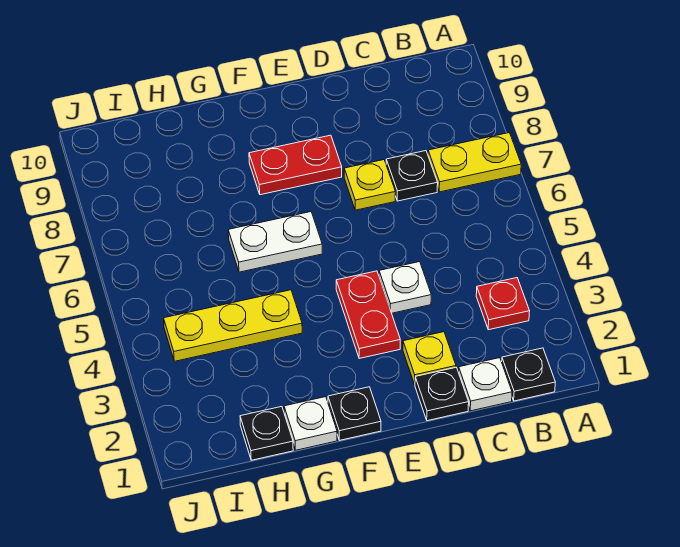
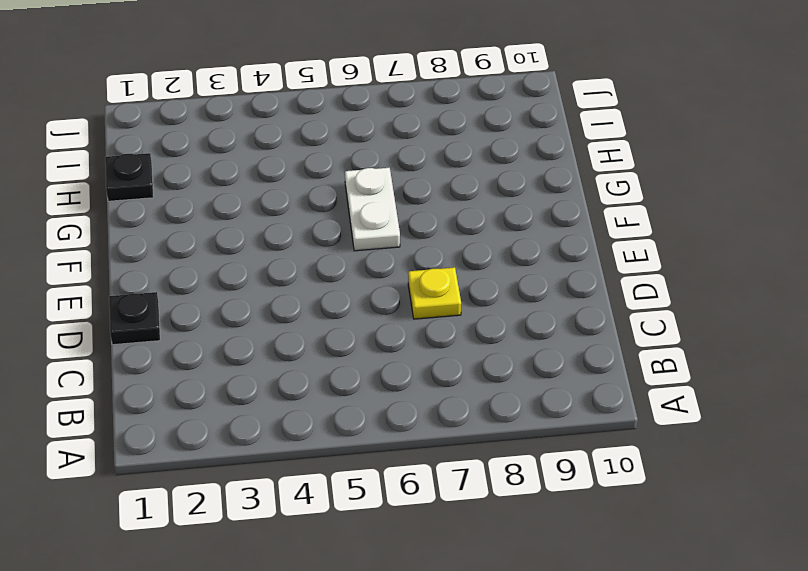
none -> yellow plate A7:B7 level 1
none -> black plate B1 level 1
none -> red plate B3 level 1

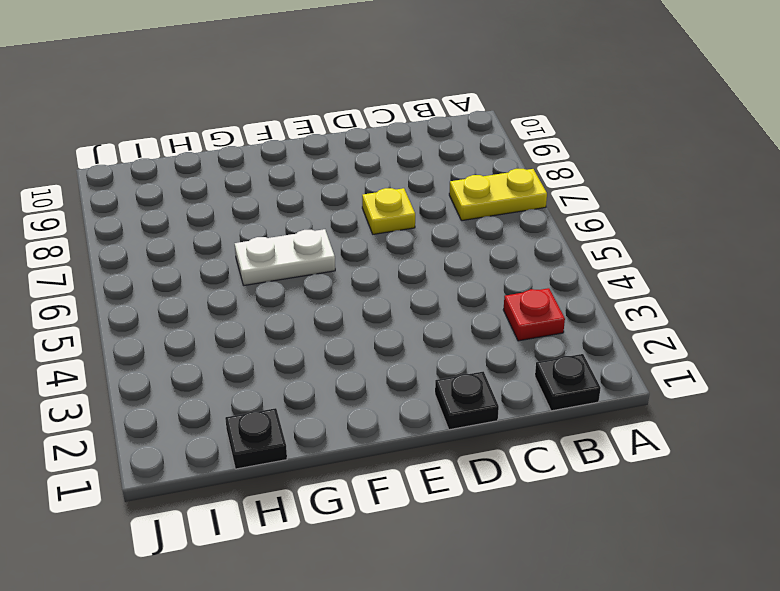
none -> white plate C1 level 1
none -> black plate C7 level 1
none -> yellow plate D2 level 1

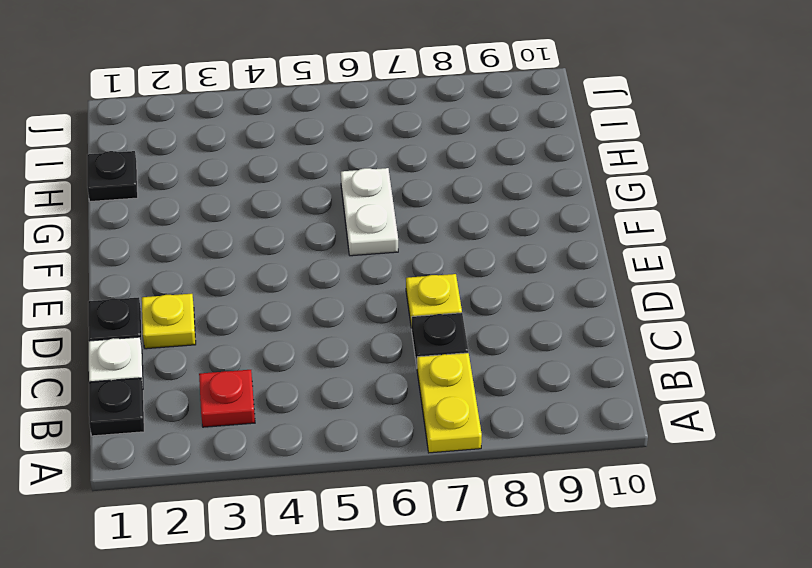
none -> white plate D4 level 1
none -> red plate E3:E4 level 1
none -> red plate E8:F8 level 1

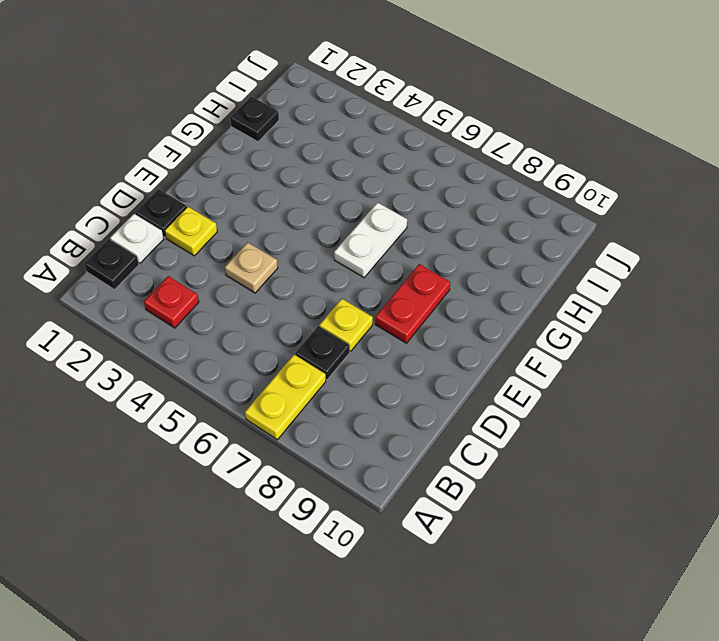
tan plate D4 level 1 -> white plate D4 level 1
none -> red plate E3:E4 level 1
none -> black plate F1 level 1
none -> white plate G1 level 1

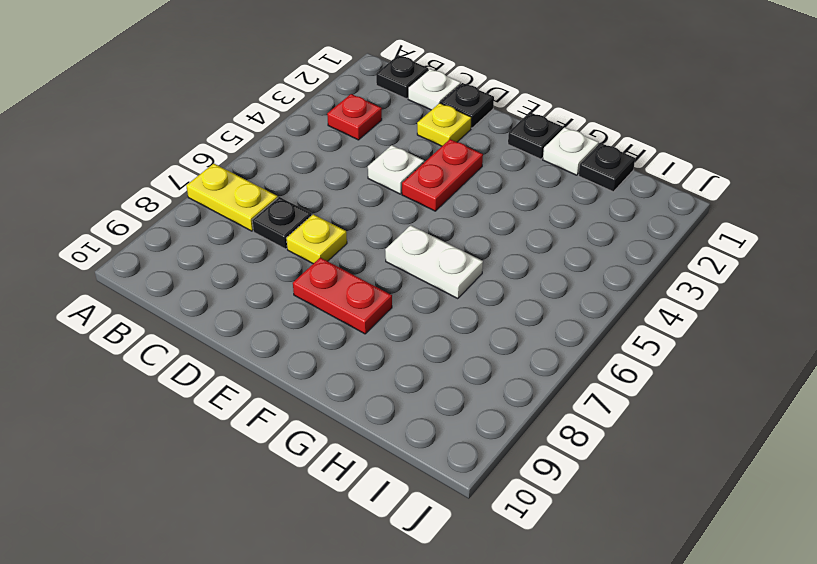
none -> yellow plate G4:I4 level 1

